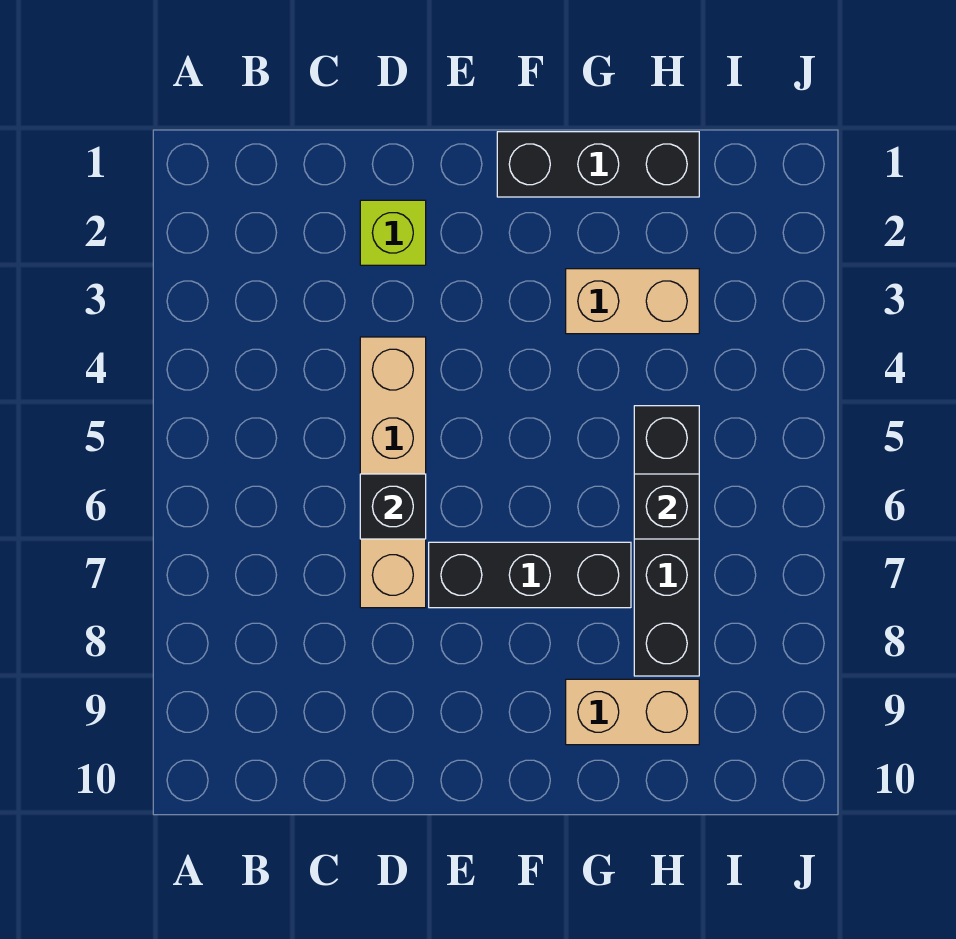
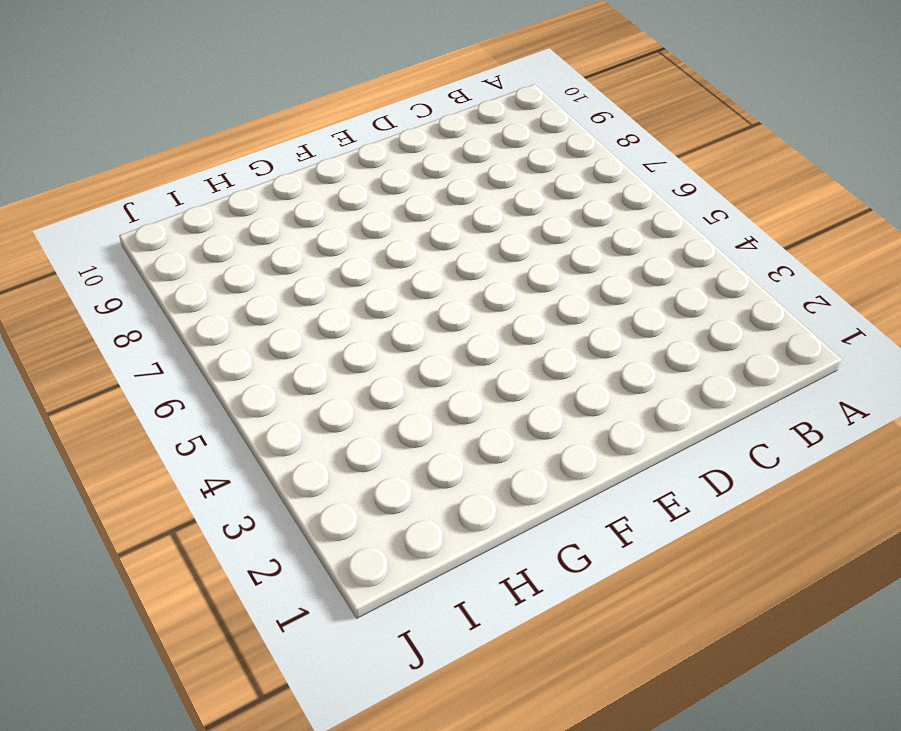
none -> lime brick D2 level 1
none -> tan brick D4:D7 level 1

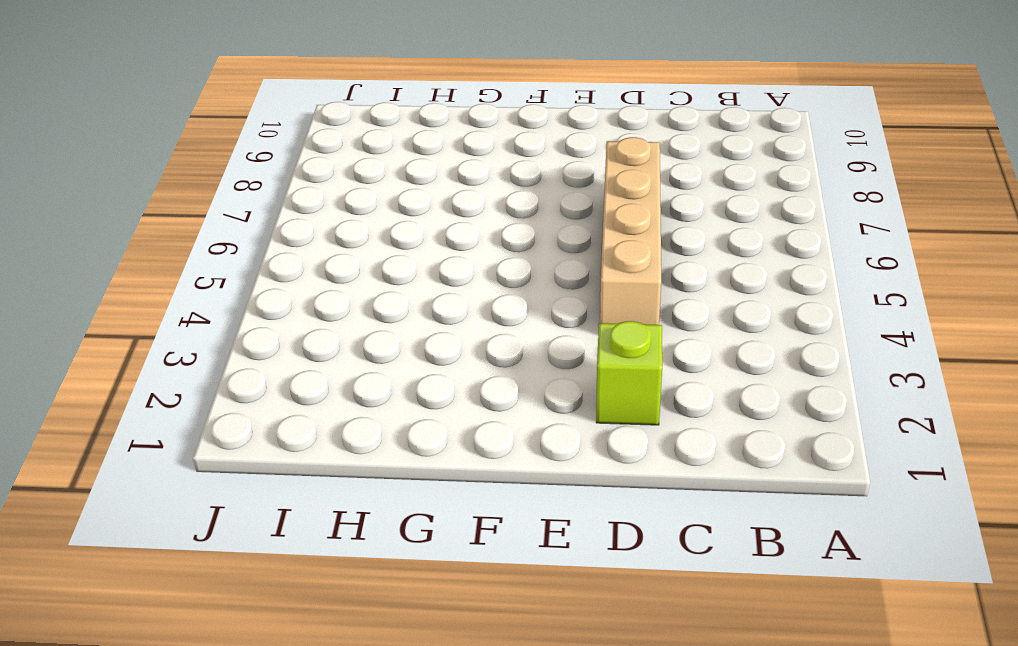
none -> black brick E7:G7 level 1
none -> black brick F1:H1 level 1

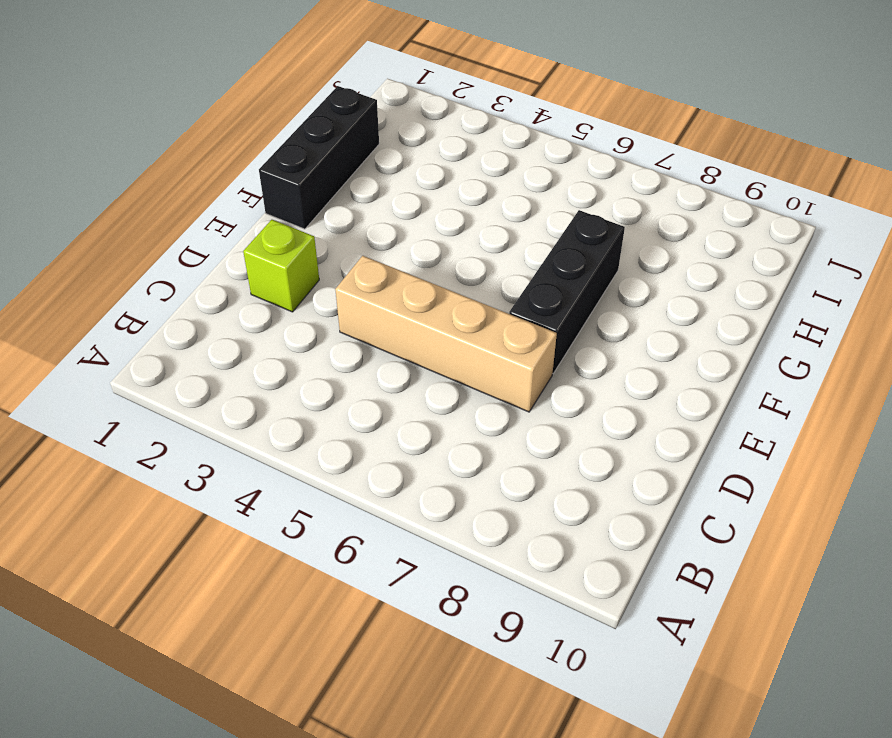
none -> tan brick G3:H3 level 1
none -> tan brick G9:H9 level 1

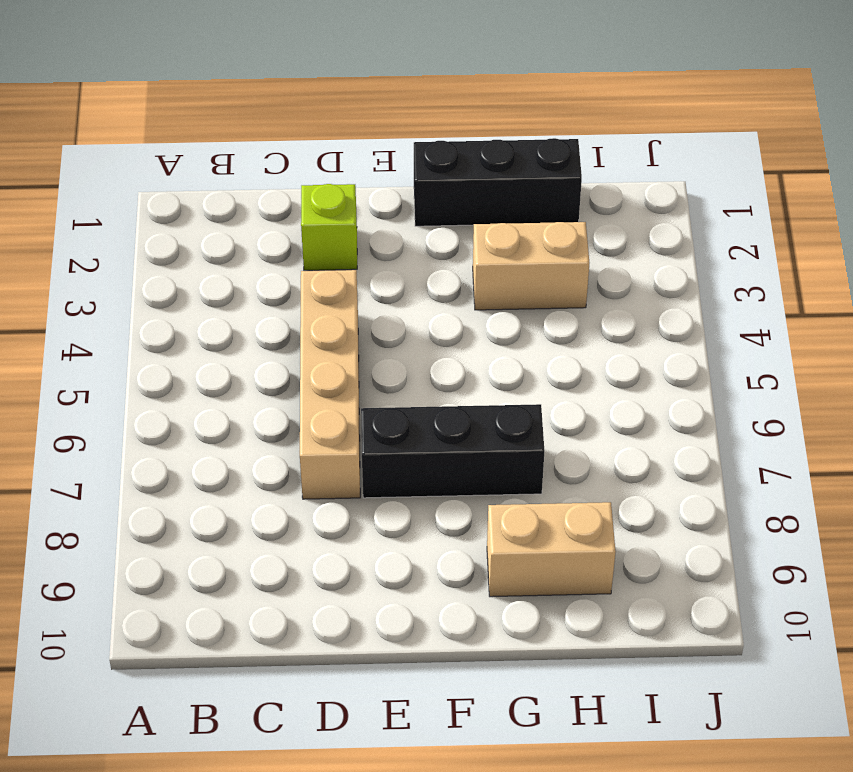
none -> black brick H5:H8 level 1
none -> black brick D6 level 2

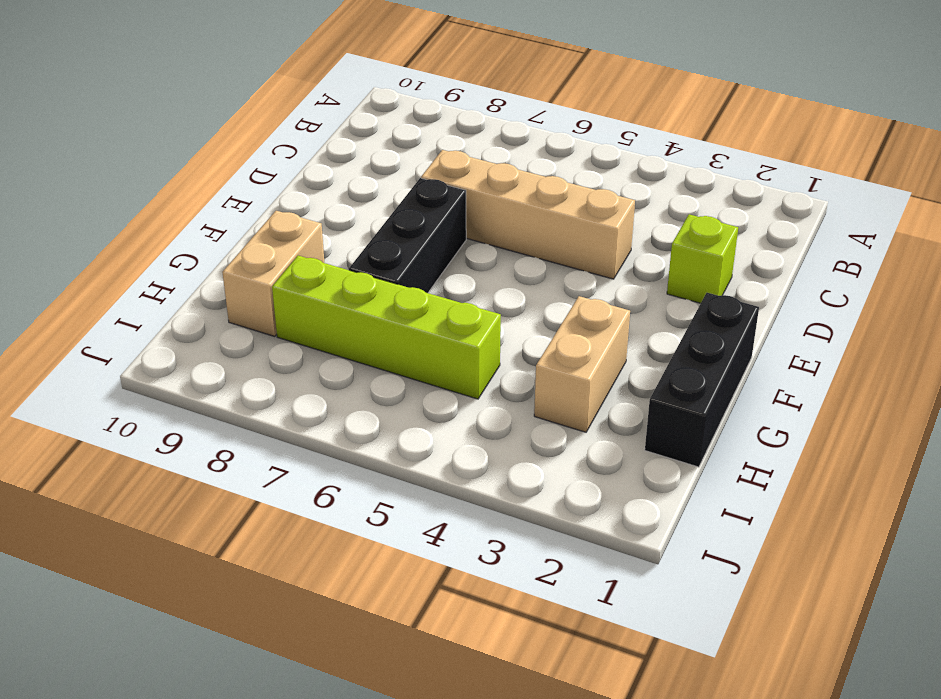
lime brick H5:H8 level 1 -> black brick H5:H8 level 1
none -> black brick D6 level 2
none -> black brick H6 level 2

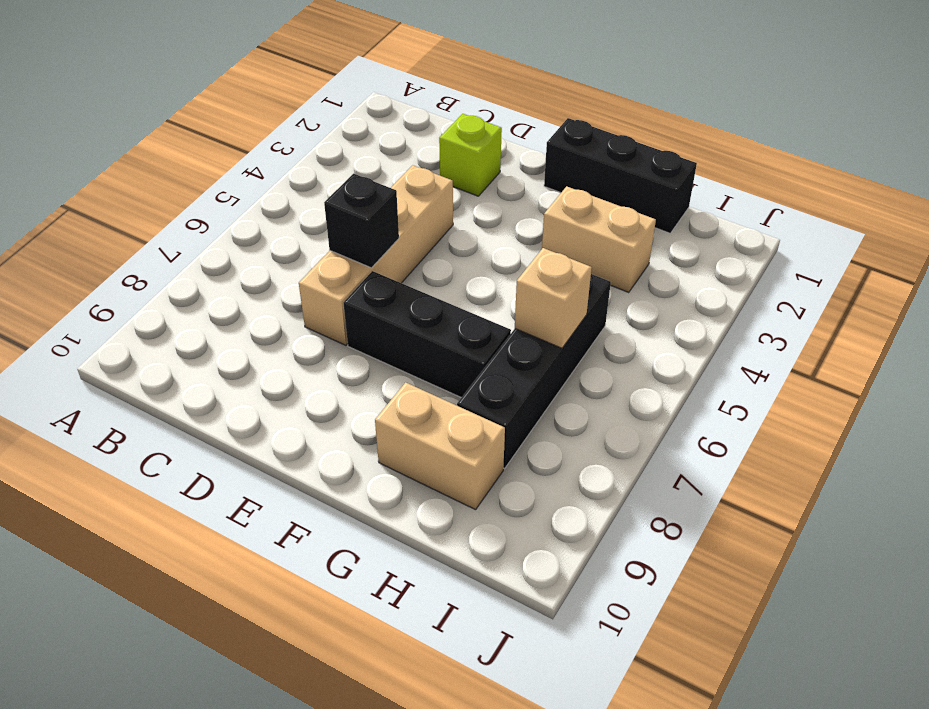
tan brick H6 level 2 -> black brick H6 level 2

